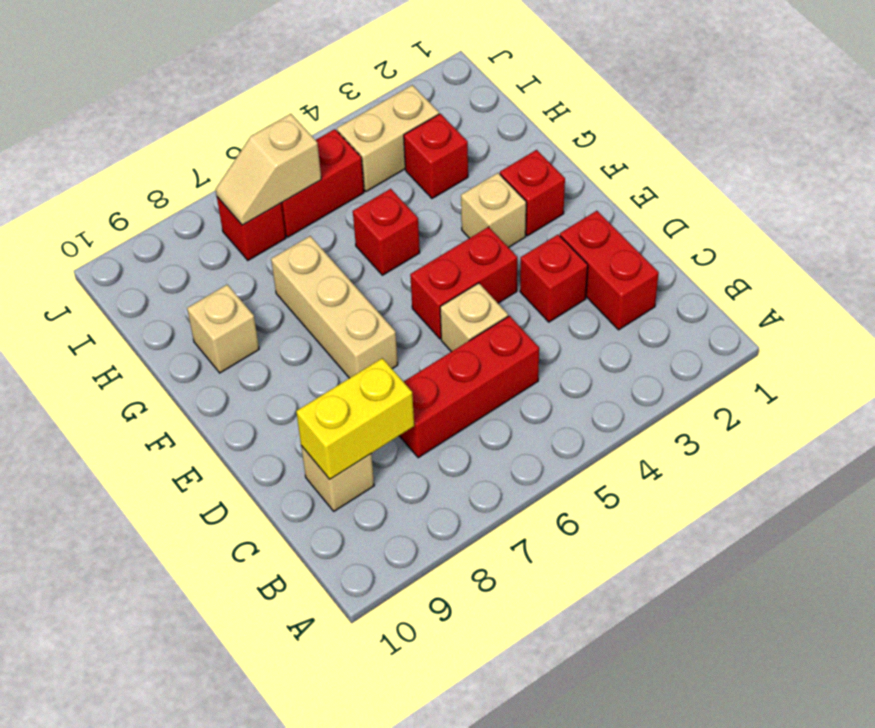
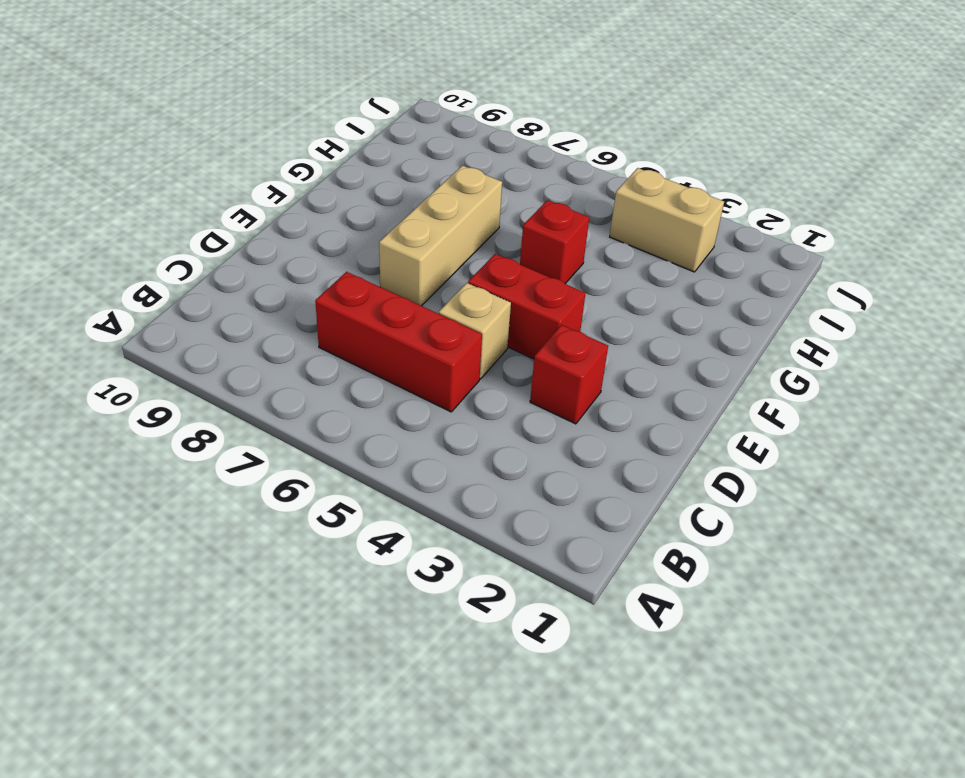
none -> red brick C2:D2 level 1
none -> tan brick C9 level 1
none -> red brick F2 level 1

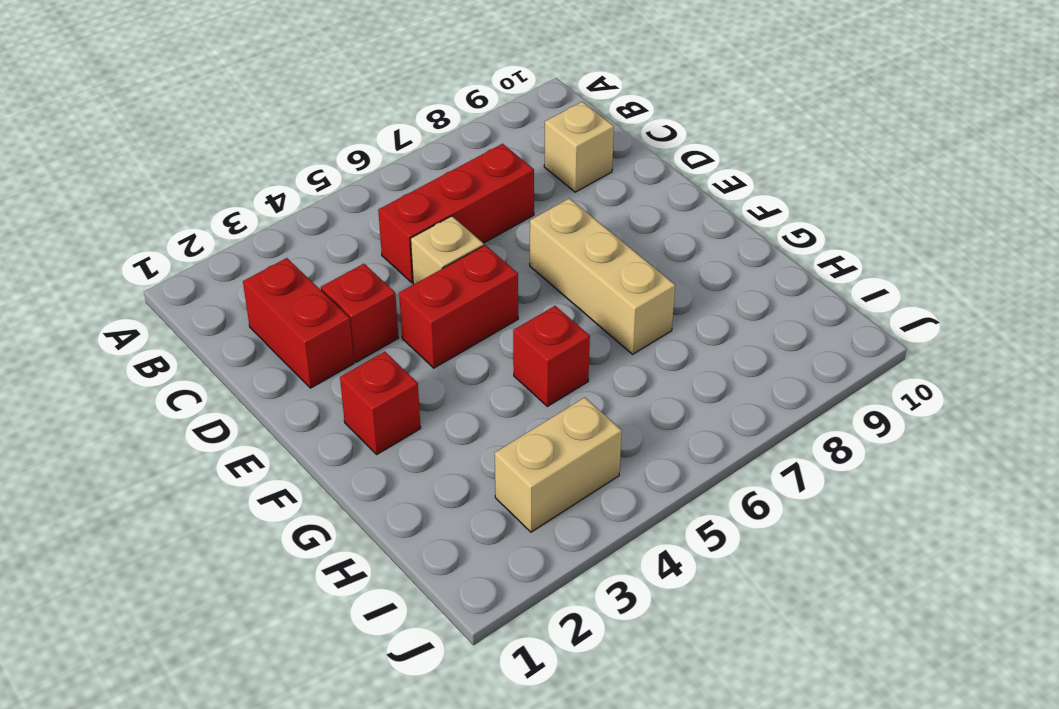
none -> tan brick F3 level 1
none -> tan brick G9 level 1
none -> red brick H3 level 1

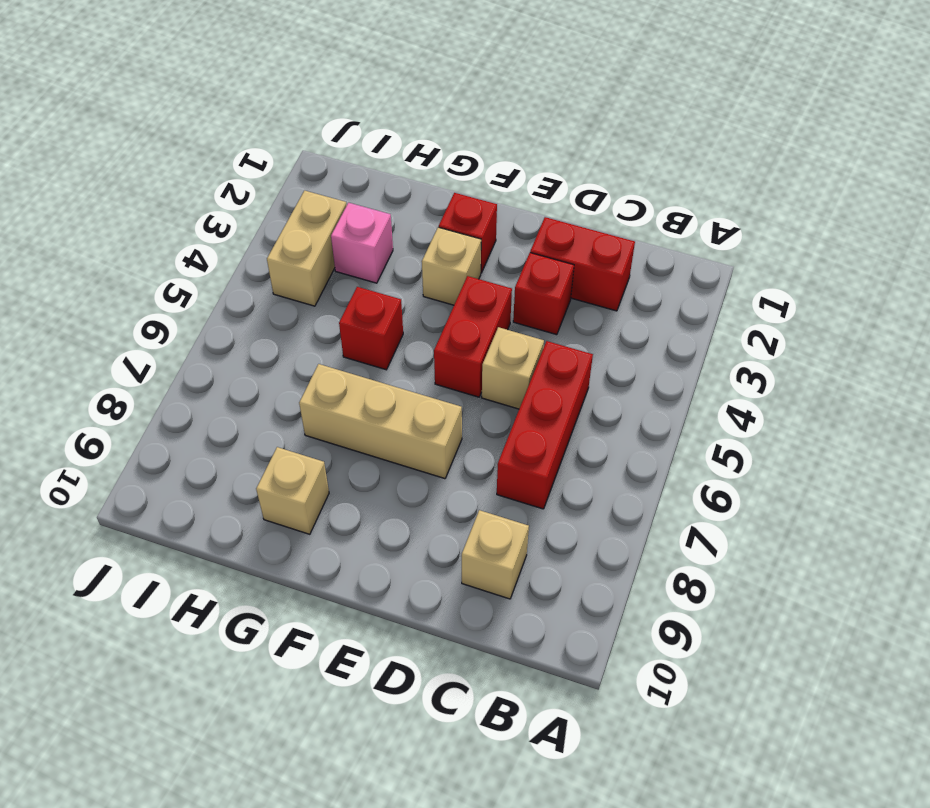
pink brick H3 level 1 -> red brick H3 level 1
none -> red brick I5:I6 level 1
none -> red brick I7 level 1
none -> yellow brick C8:C9 level 2

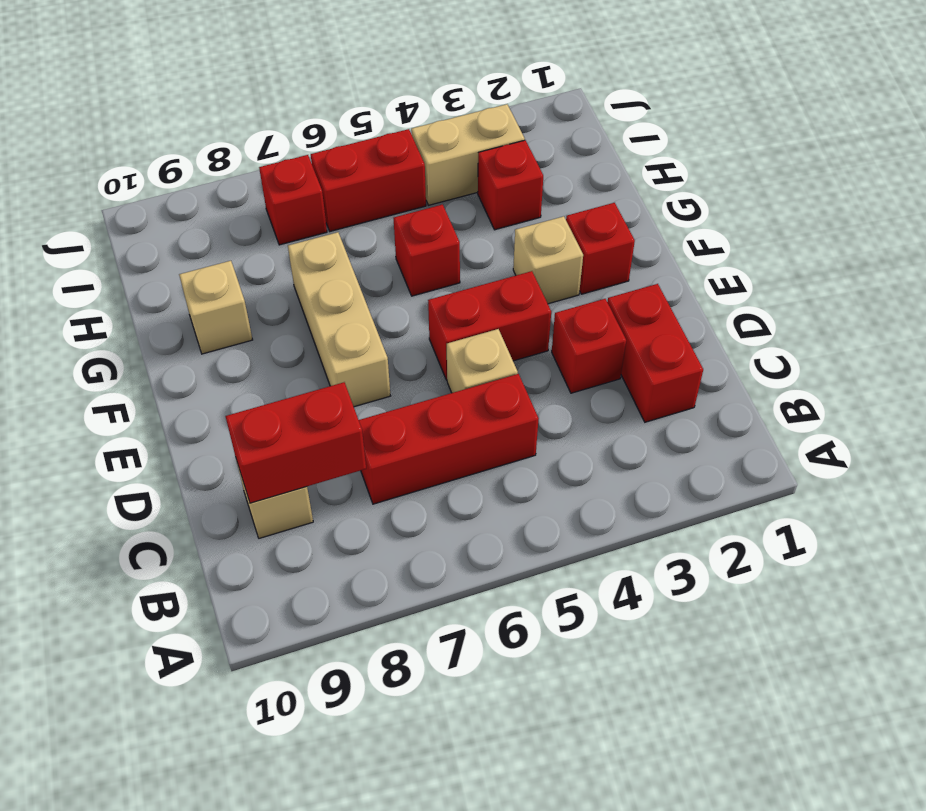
red brick C8:C9 level 2 -> yellow brick C8:C9 level 2
none -> tan slope I6:I7 level 2 top 6

